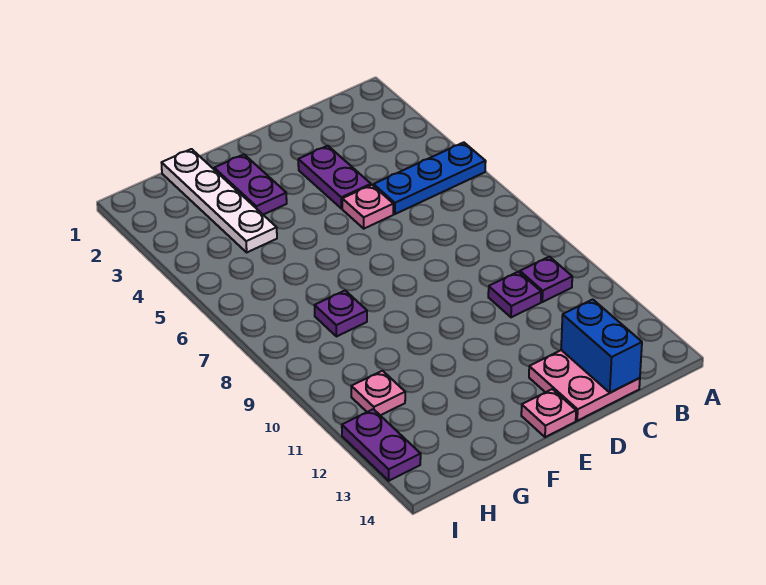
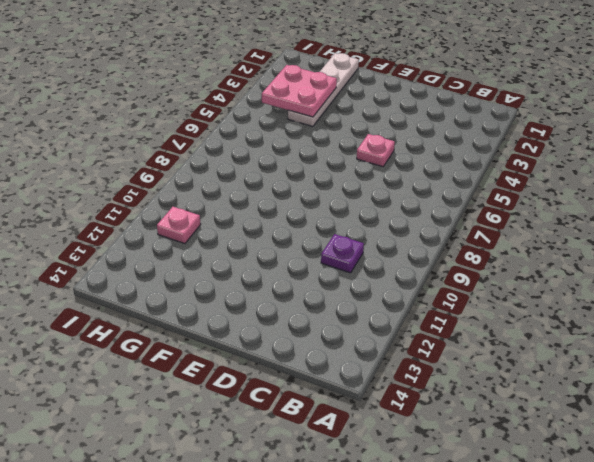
pink plate G3:H4 level 2 -> pink plate C13:D14 level 1
none -> blue plate A5:C5 level 1
none -> purple plate B10 level 1
none -> purple plate D3:D4 level 1

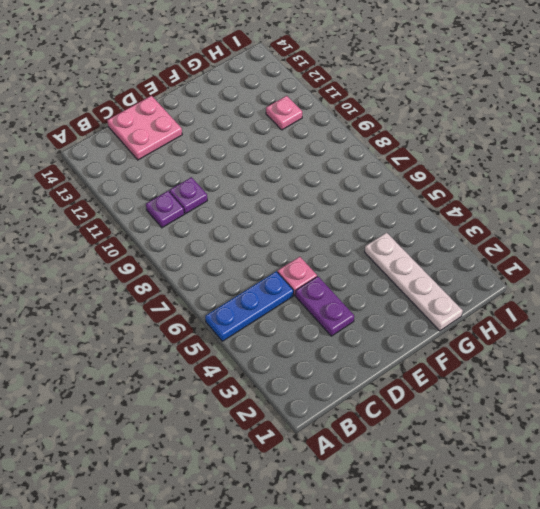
none -> pink plate E14 level 1
none -> purple plate F2:F3 level 1
none -> purple plate G8 level 1

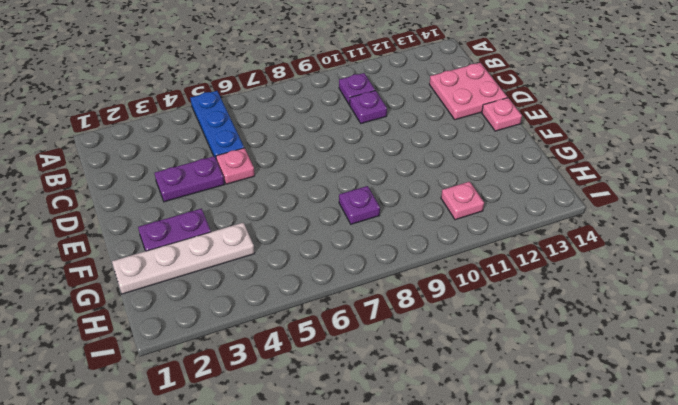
none -> purple plate I12:I13 level 1
none -> blue brick C13:C14 level 2

